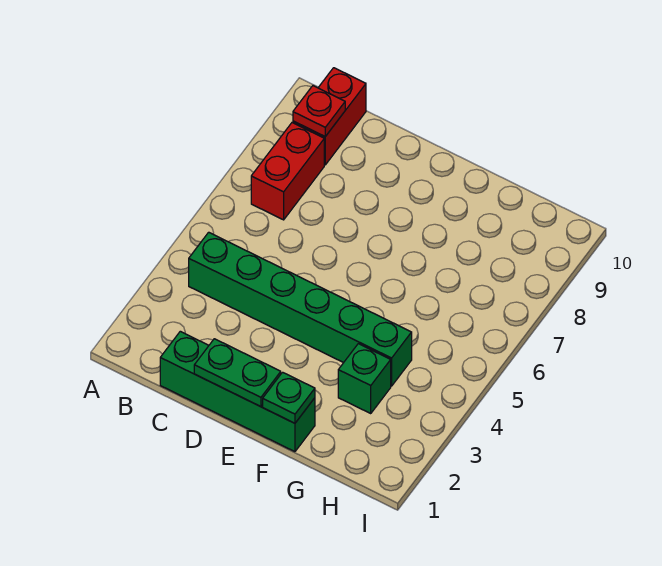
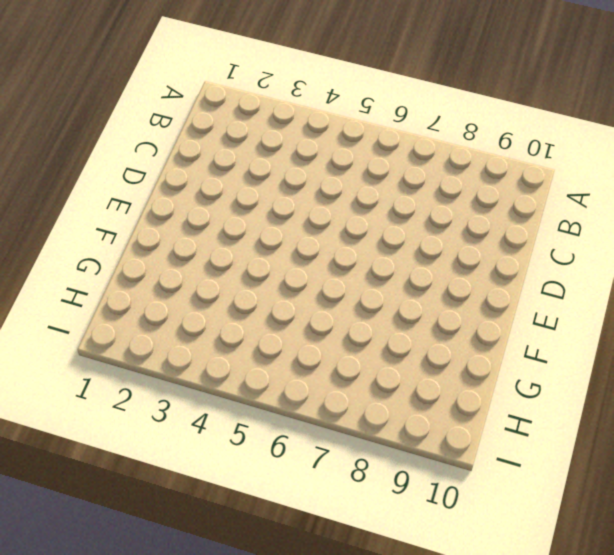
none -> green brick B4:G4 level 1
none -> red brick B7:B8 level 1

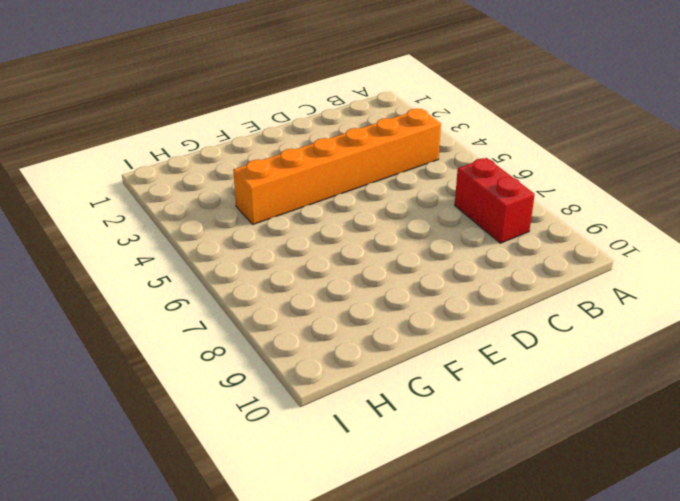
orange brick B4:G4 level 1 -> green brick B4:G4 level 1
none -> red brick B9:B10 level 1
none -> green brick C1:F1 level 1

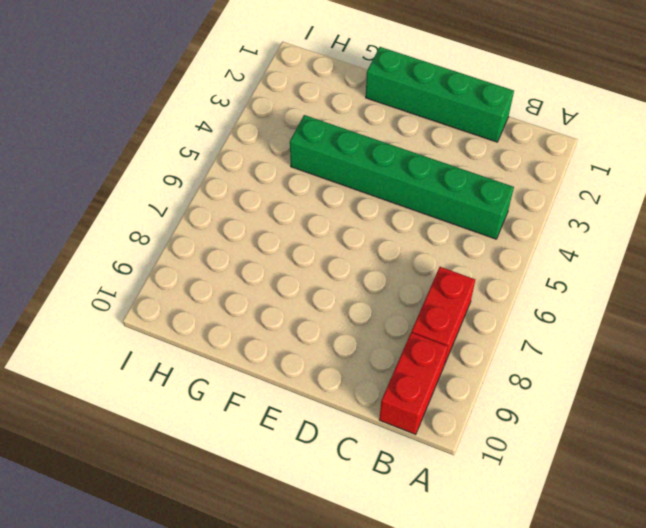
none -> green brick G3 level 1
none -> red plate B9 level 2

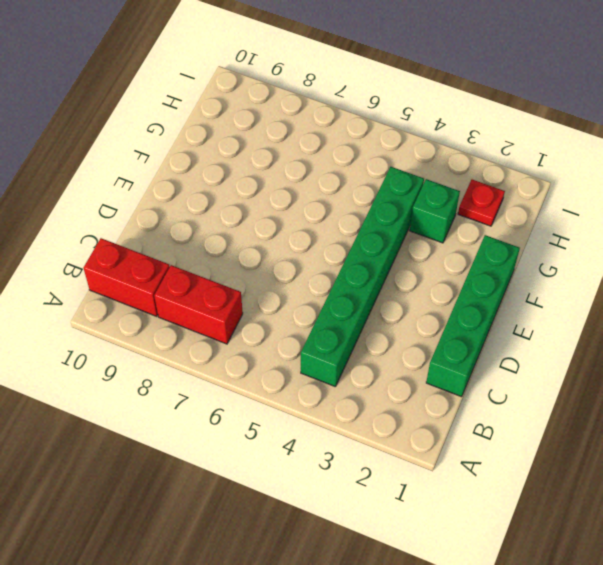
red plate H2 level 1 -> red plate B9 level 2
none -> green plate D1:E1 level 2
none -> green plate F1 level 2

